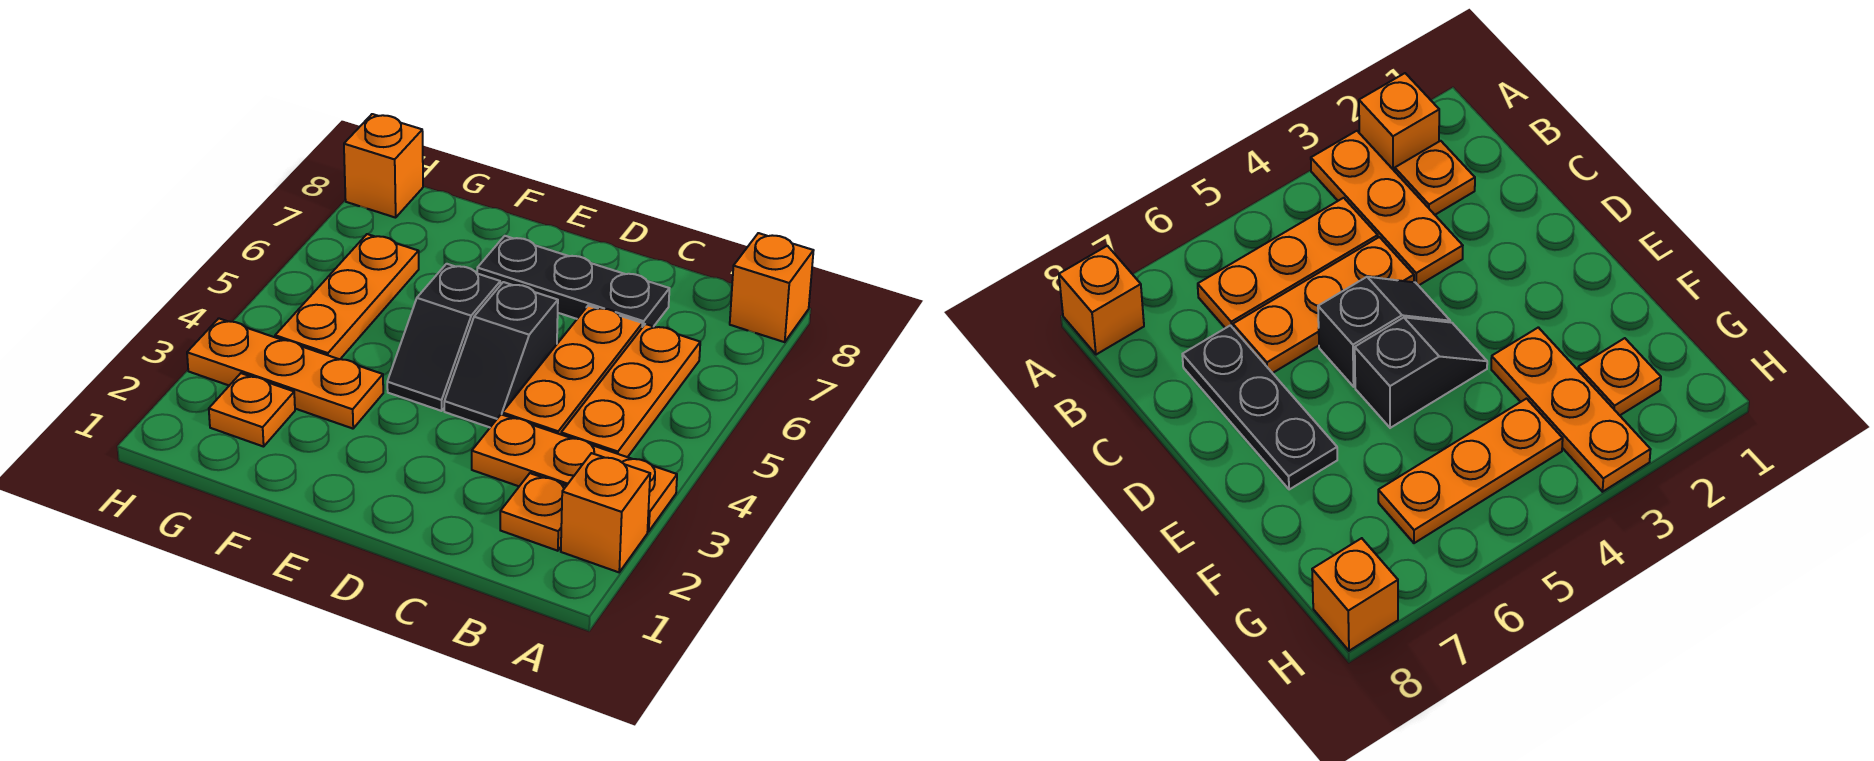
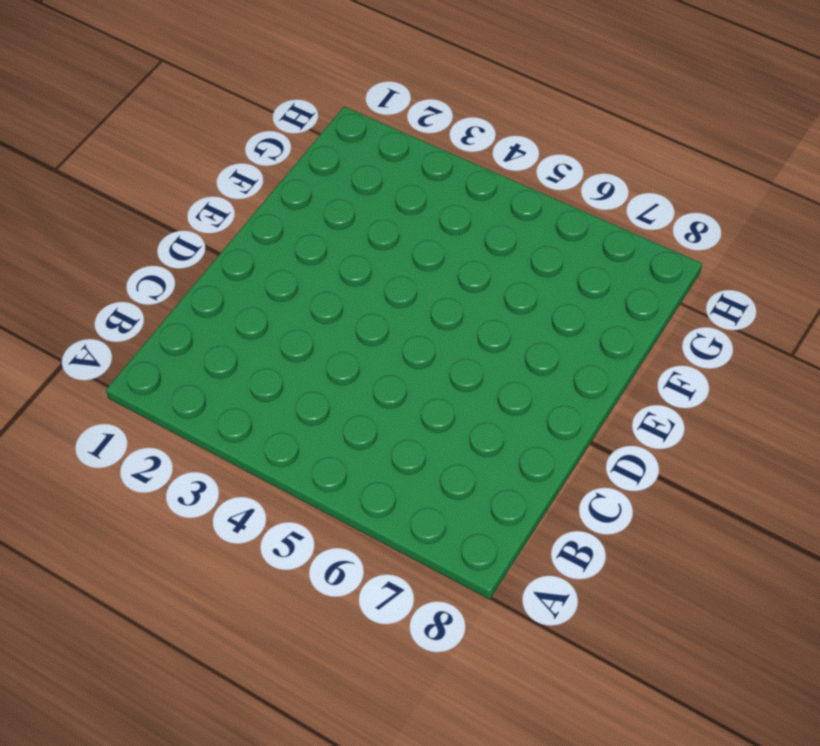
none -> orange brick A2 level 1
none -> orange plate A3:C3 level 1
none -> orange brick A8 level 1

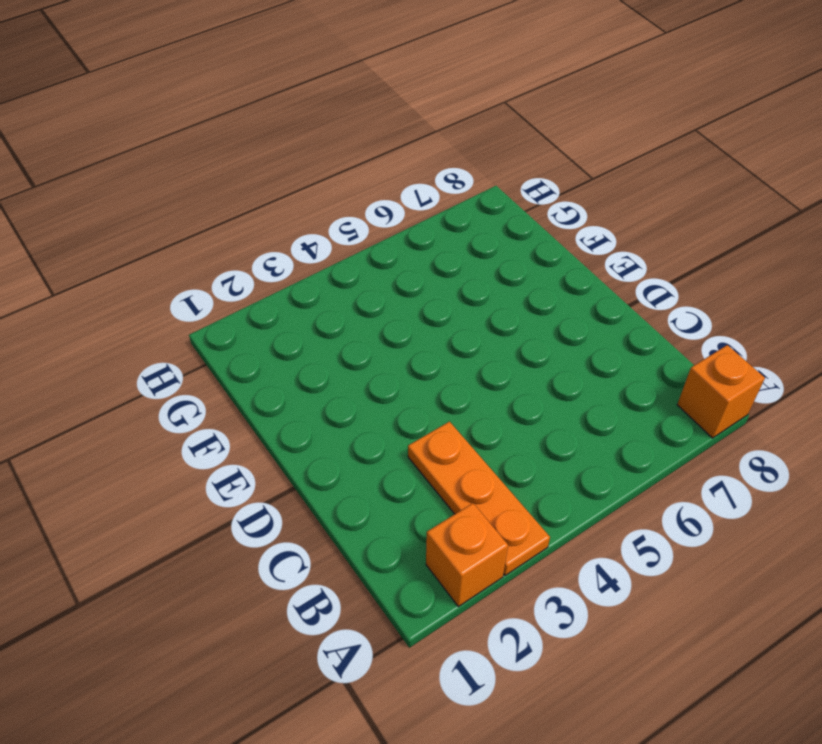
none -> orange plate B2 level 1
none -> orange plate B4:B6 level 1
none -> orange plate C4:C6 level 1

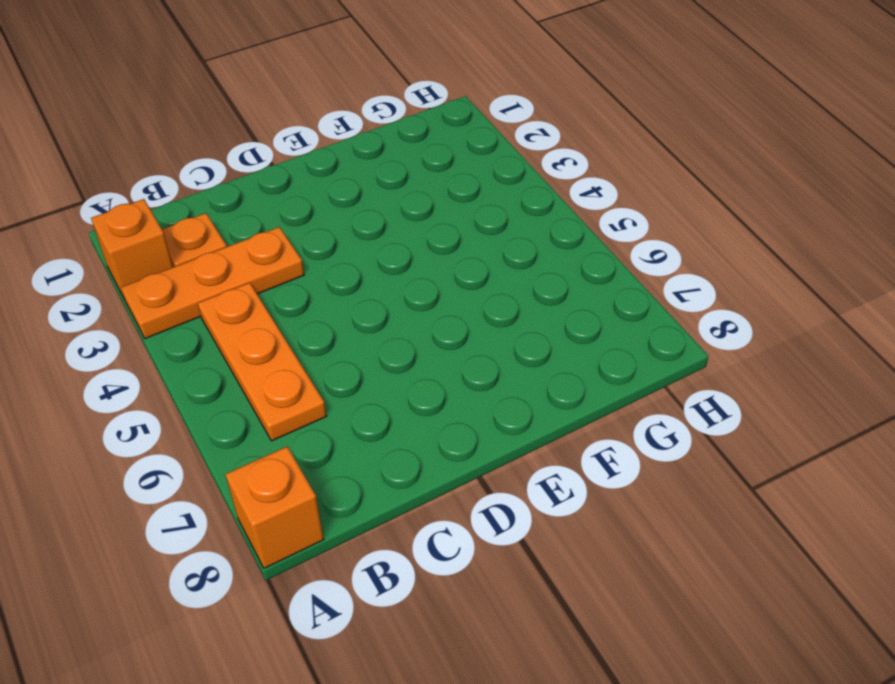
none -> orange plate C4:C6 level 1
none -> black plate C7:E7 level 1
none -> black slope D4:D5 level 1 top 5

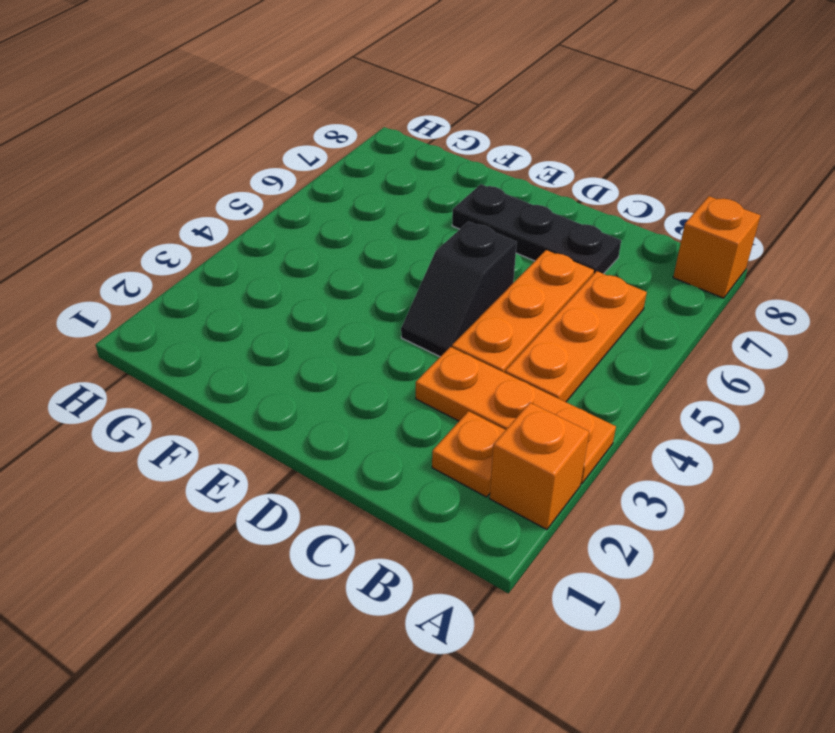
none -> black slope E4:E5 level 1 top 5
none -> orange plate F3:H3 level 1
none -> orange plate G2 level 1

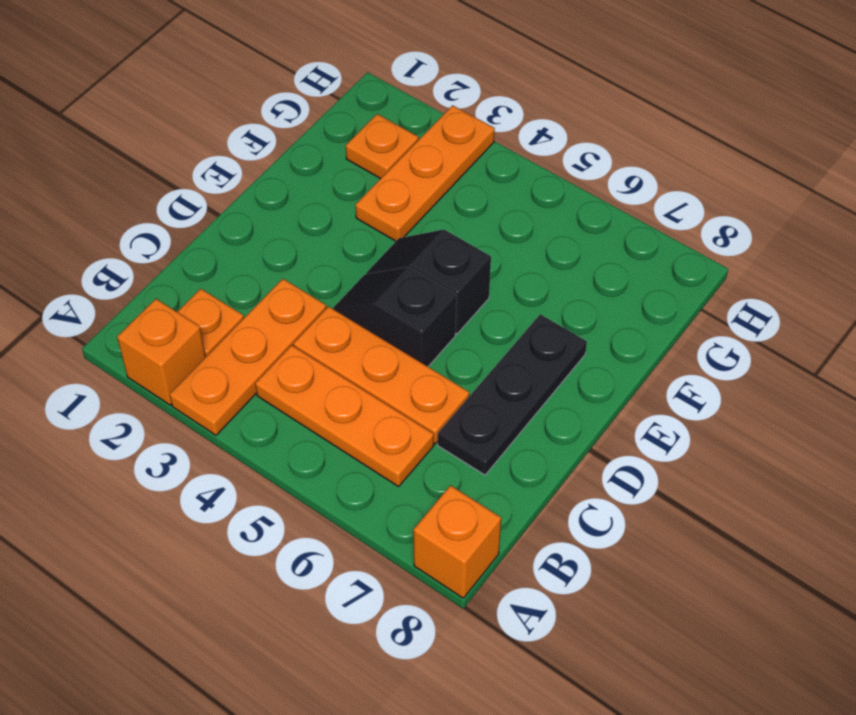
none -> orange plate G4:G6 level 1
none -> orange brick H8 level 1

